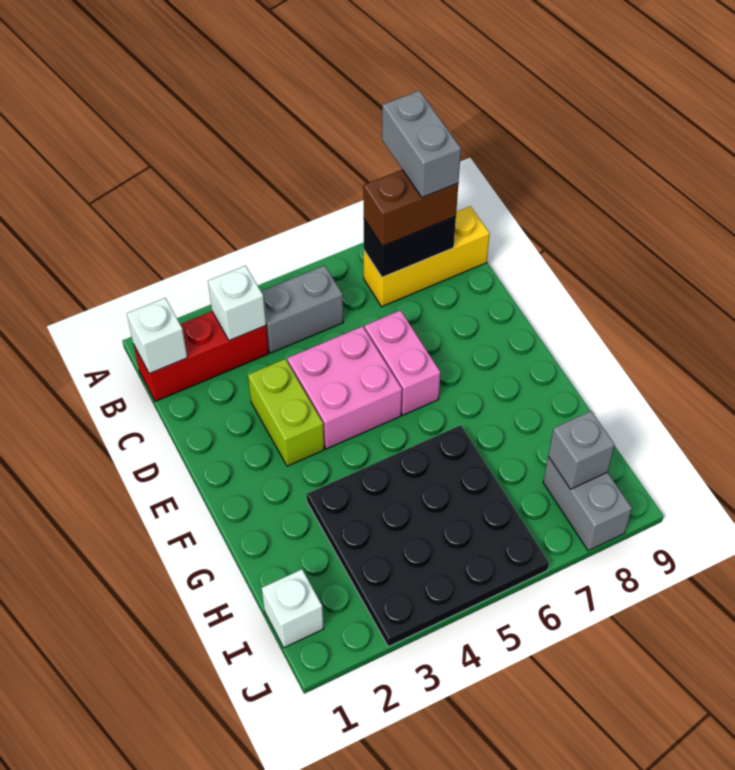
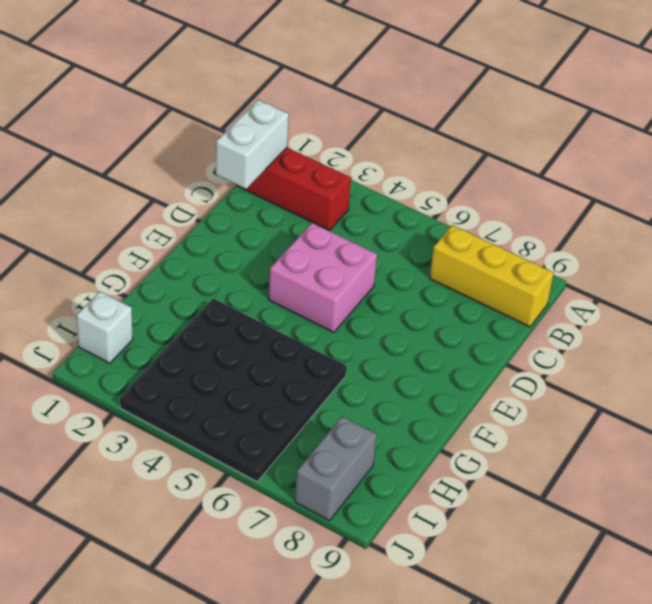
white brick B1:C1 level 2 -> white brick B1 level 2
none -> grey brick B4:B5 level 1
none -> lime brick D3:E3 level 1
none -> pink brick D6:E6 level 1

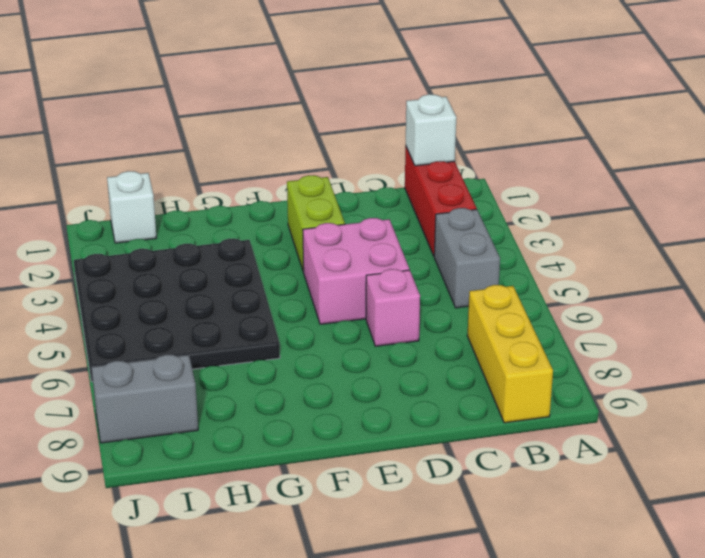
pink brick D6 level 1 -> pink brick D6:E6 level 1
lime brick E2:E3 level 1 -> lime brick D3:E3 level 1
none -> white brick B3 level 2
none -> black brick B7:B8 level 2
none -> grey brick I8 level 2

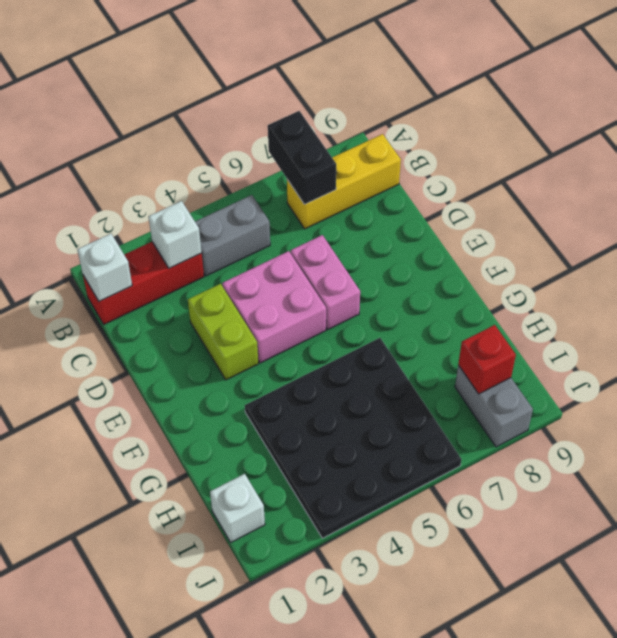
black brick A7:B7 level 2 -> black brick B7:B8 level 2
red brick I8 level 2 -> grey brick I8 level 2
none -> brown brick B7:B8 level 3
none -> grey brick A8:B8 level 4

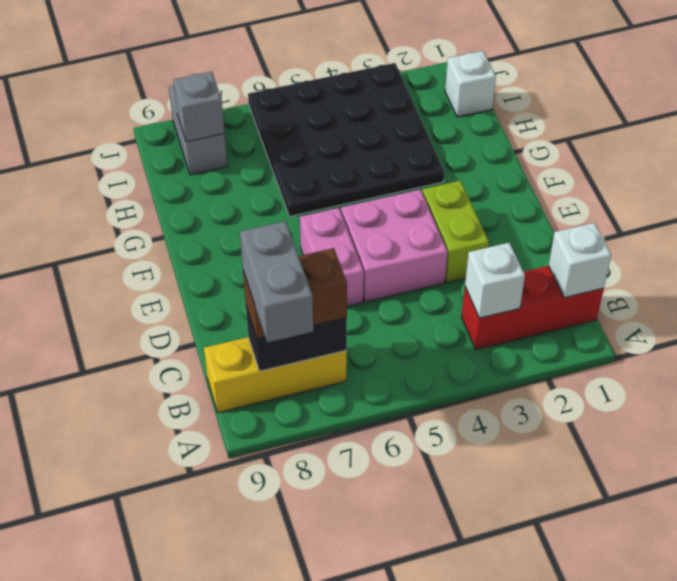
none -> grey brick B4:B5 level 1

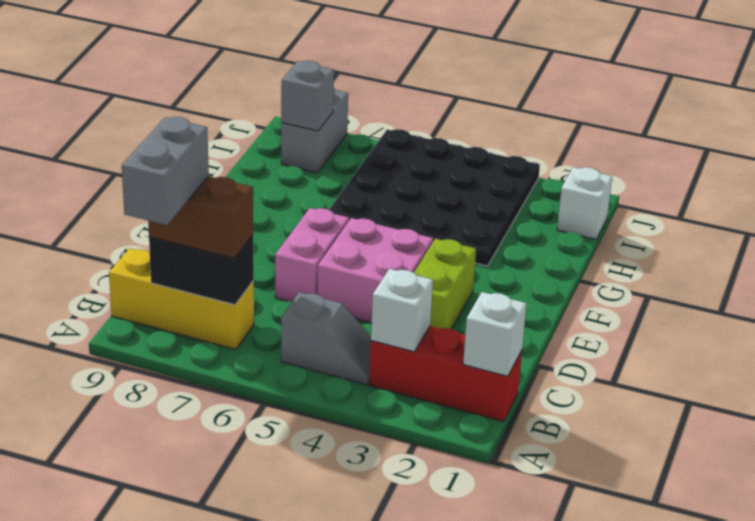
grey slope B4:B5 level 1 top 5 -> grey brick B4:B5 level 1

